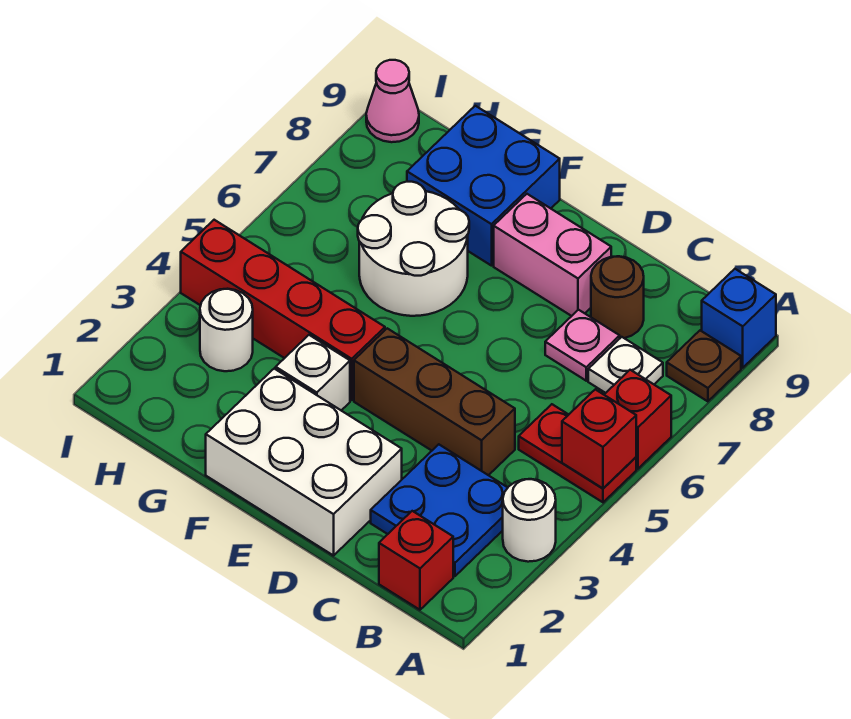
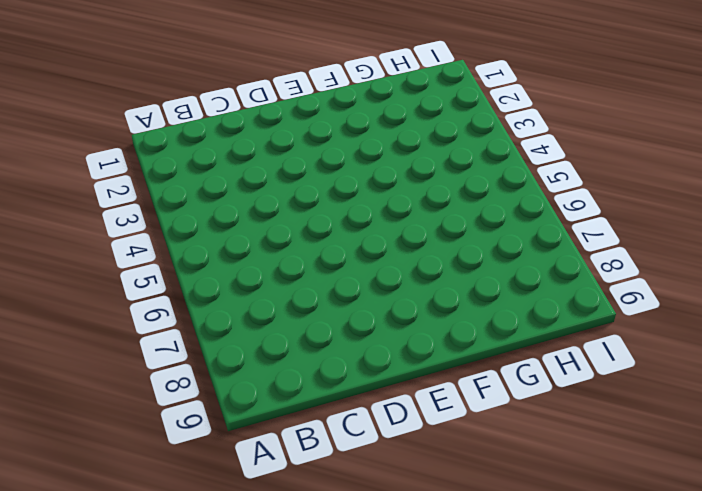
none -> white round brick A3 level 1
none -> red plate A5:B5 level 1
none -> red brick A6 level 1

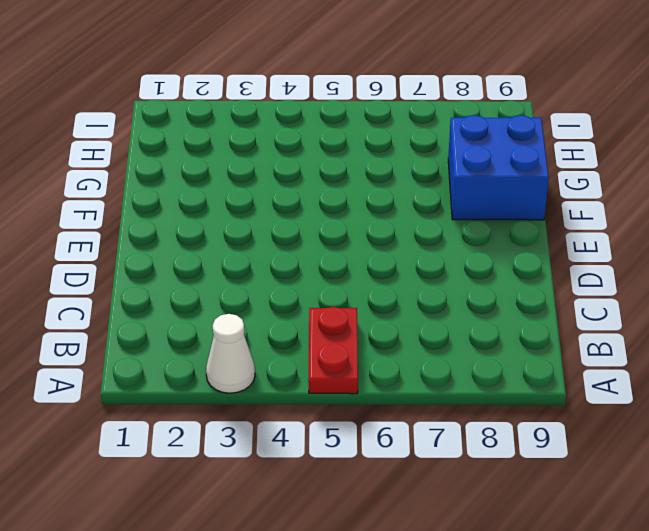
white cone A3 level 1 -> white round brick A3 level 1
none -> red brick A6 level 1
none -> brown plate A8 level 1
none -> blue brick A9 level 1

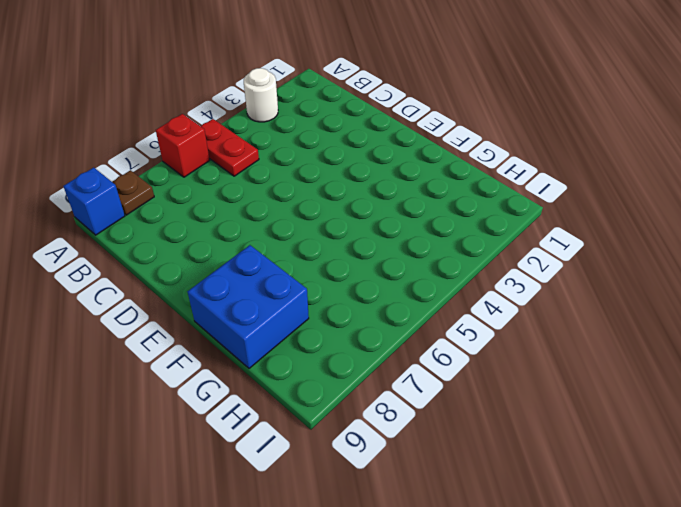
none -> red brick B1 level 1
none -> blue plate B2:C3 level 1
none -> white plate B7 level 1

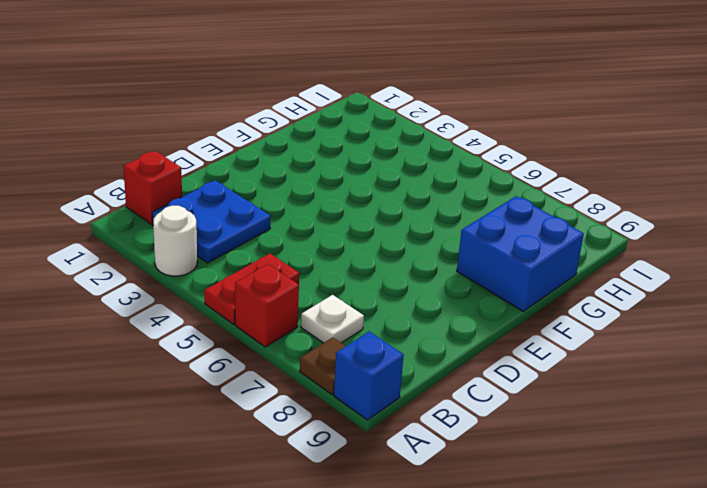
none -> brown brick C4:E4 level 1
none -> pink plate C7 level 1
none -> brown round brick C8 level 1

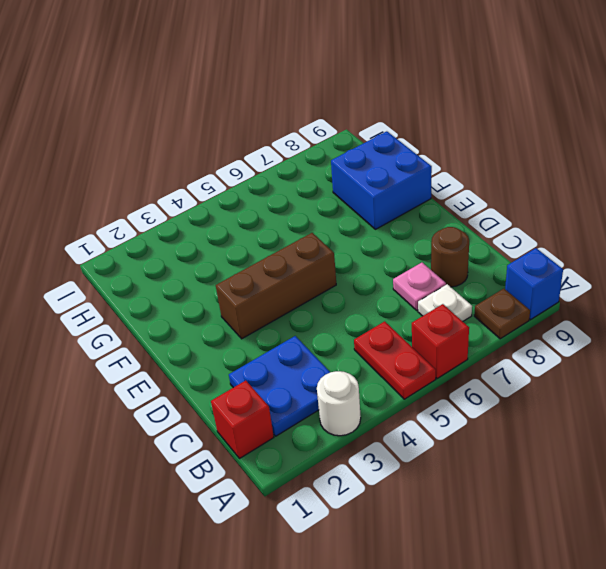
brown brick E3:E5 level 1 -> brown brick C4:E4 level 1
none -> white brick D1:F2 level 1
none -> pink brick D8:E8 level 1
none -> white brick F3 level 1

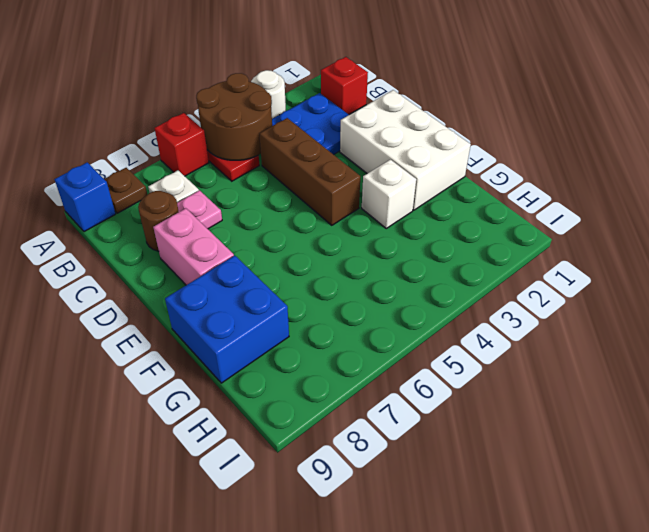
brown round brick A4:B5 level 2 -> red brick A5 level 2
none -> red brick F4:I4 level 1
none -> white round brick F6:G7 level 1
none -> white round brick H3 level 1

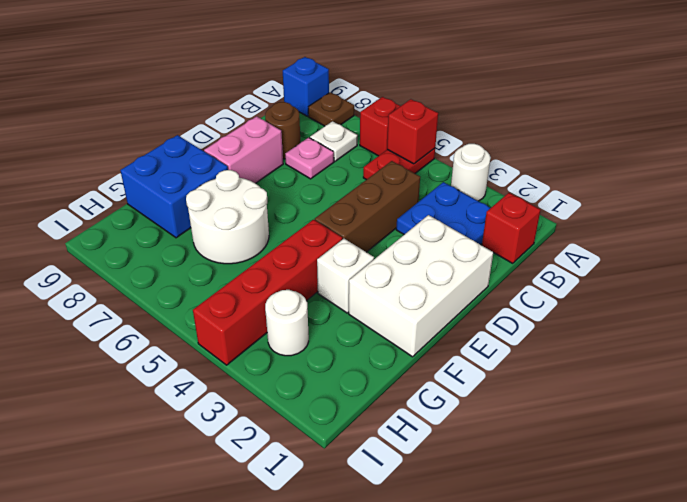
none -> pink cone I9 level 1

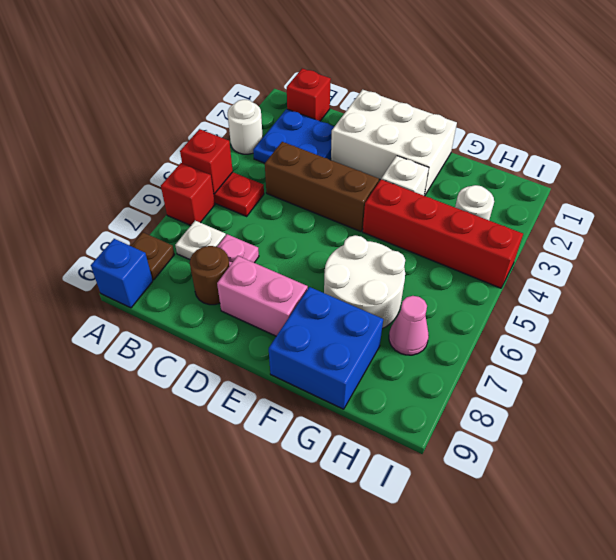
pink cone H7 level 1 -> pink cone I9 level 1

